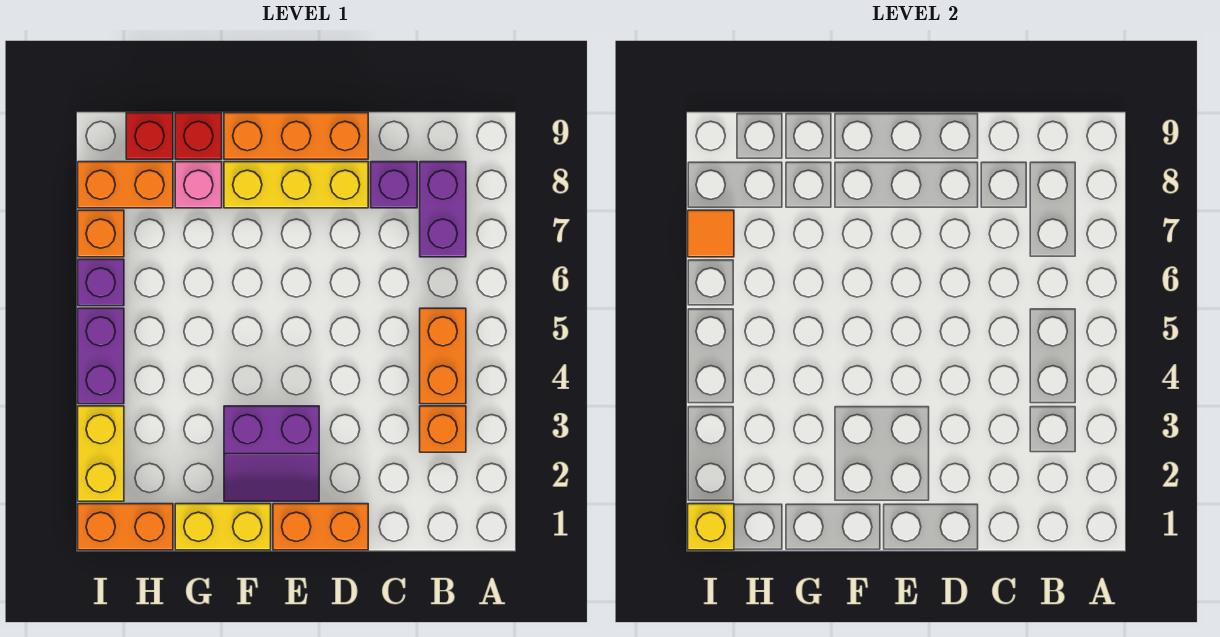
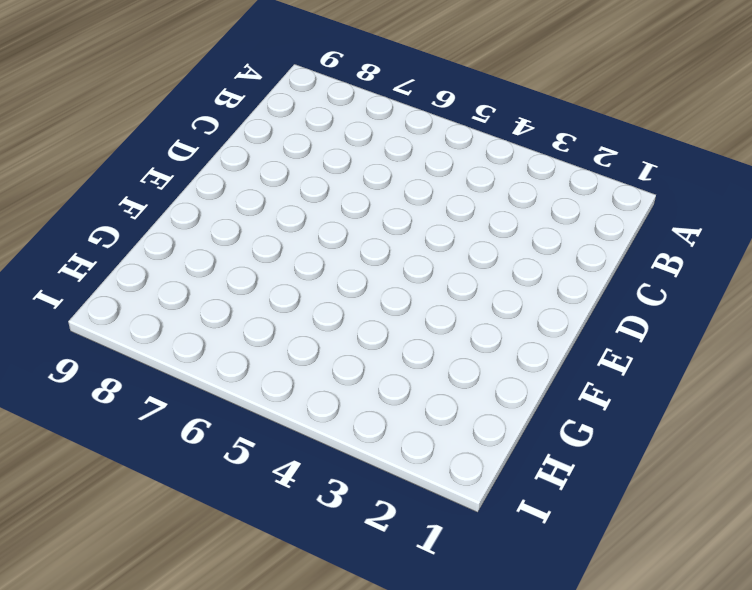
none -> orange brick B3 level 1
none -> orange brick B4:B5 level 1
none -> purple brick B7:B8 level 1

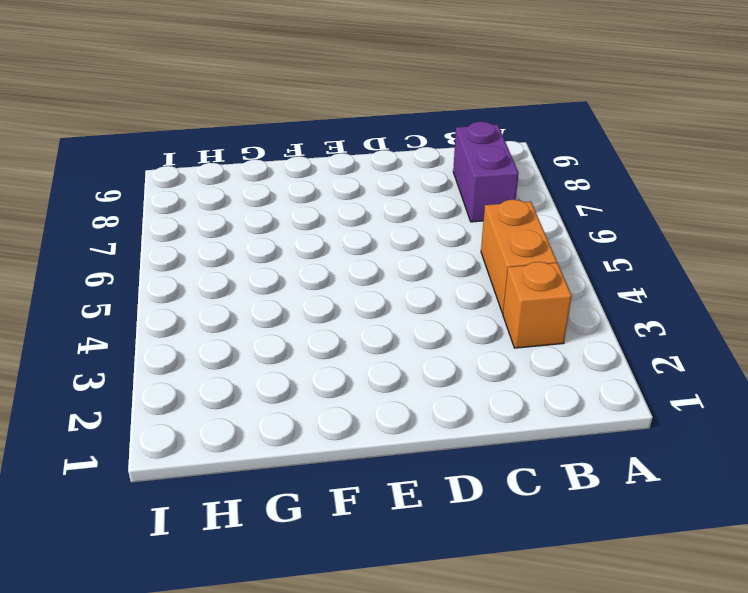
none -> purple brick C8 level 1
none -> orange brick D1:E1 level 1
none -> yellow brick D8:F8 level 1

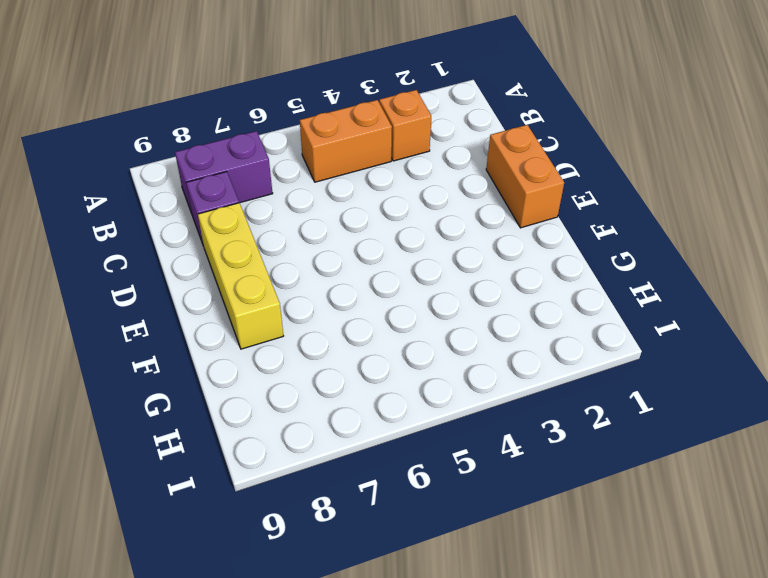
none -> orange brick D9:F9 level 1
none -> purple slope E2:F3 level 1 top 3
none -> yellow brick F1:G1 level 1

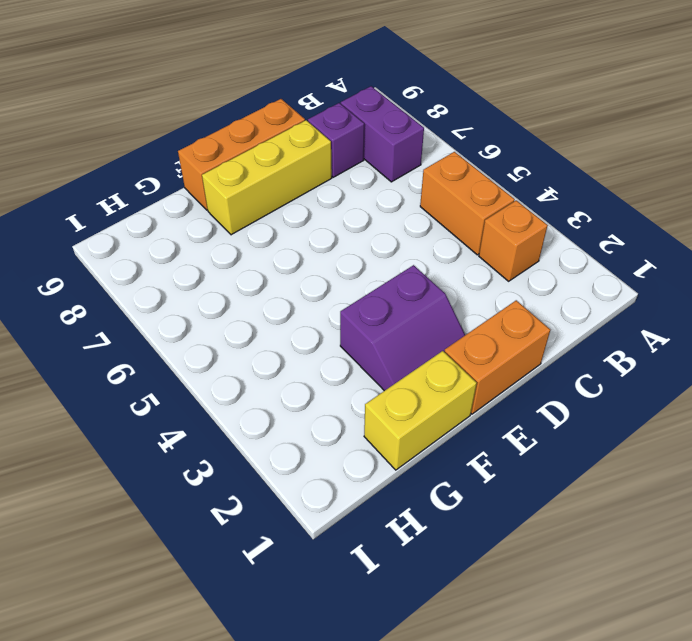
none -> pink brick G8 level 1
none -> red brick G9 level 1
none -> orange brick H1:I1 level 1

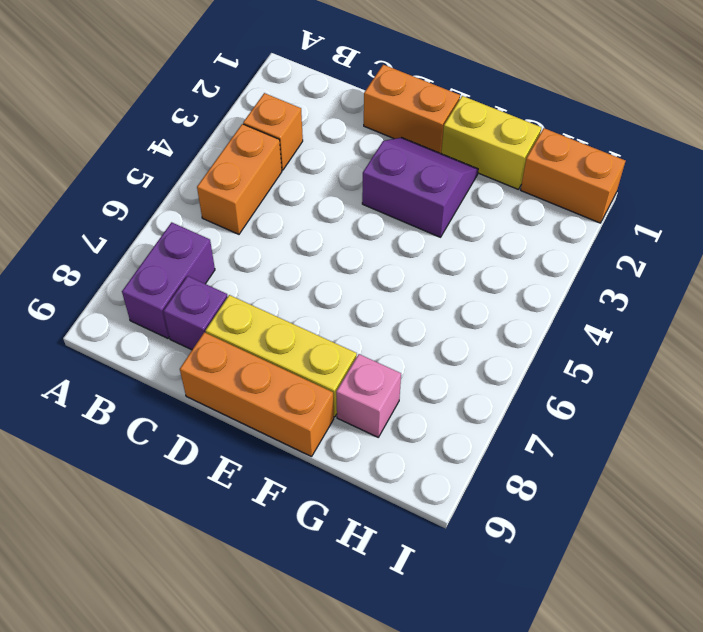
none -> red brick G9 level 1
none -> orange brick H8:I8 level 1
none -> red brick H9 level 1

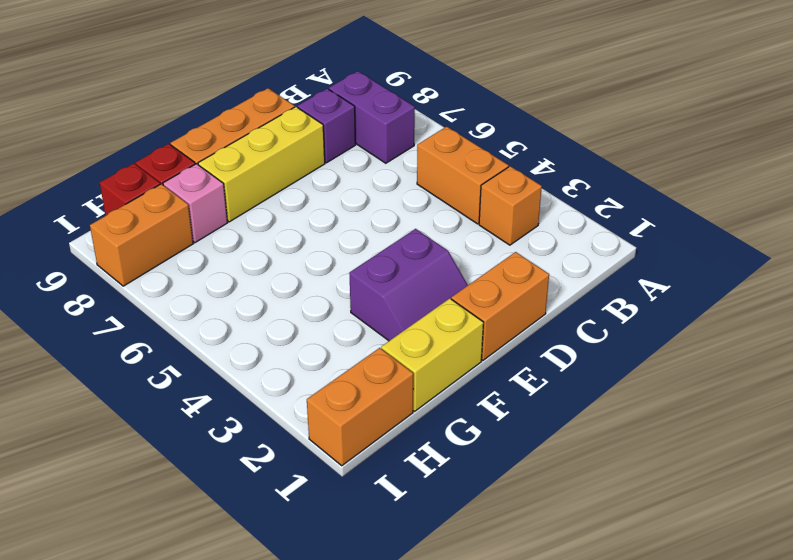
none -> yellow brick I2:I3 level 1
none -> purple brick I4:I5 level 1
none -> purple brick I6 level 1

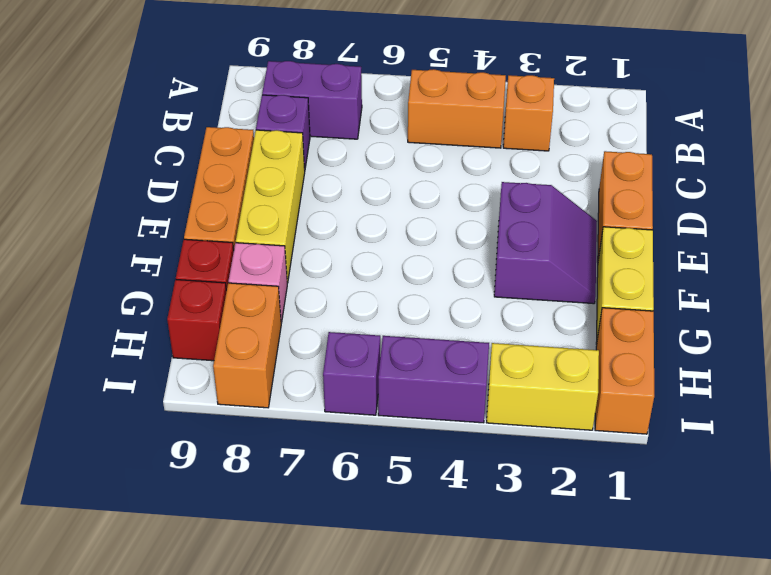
none -> orange brick I7 level 1
none -> yellow brick I1 level 2
none -> orange tile I7 level 2

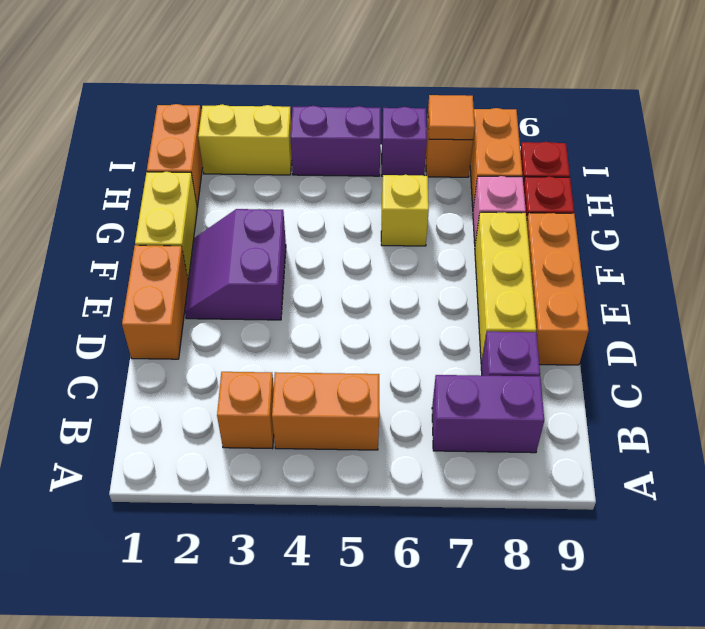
yellow brick G6 level 1 -> yellow brick I1 level 2

